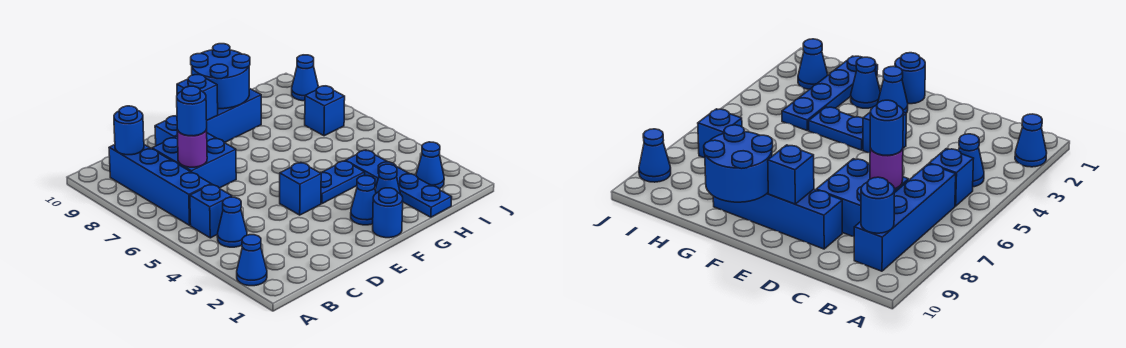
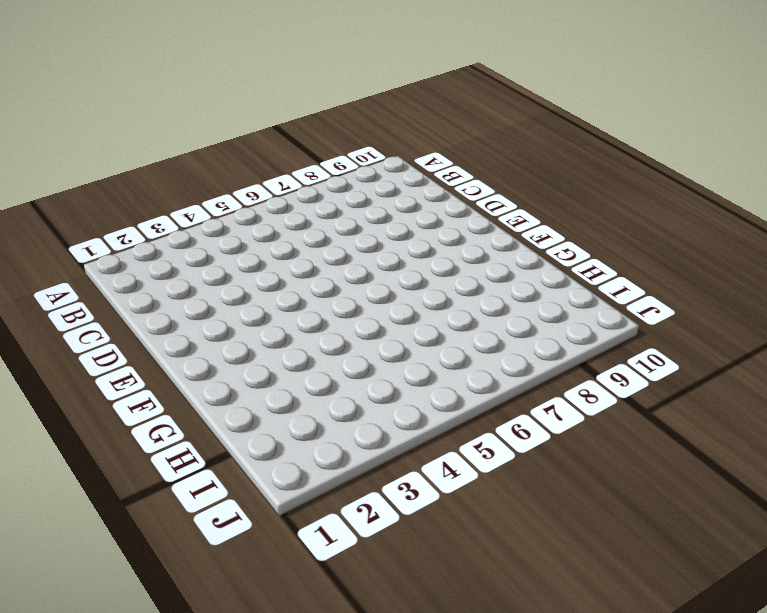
none -> blue cone A2 level 1
none -> blue cone B4 level 1
none -> blue brick B5 level 1

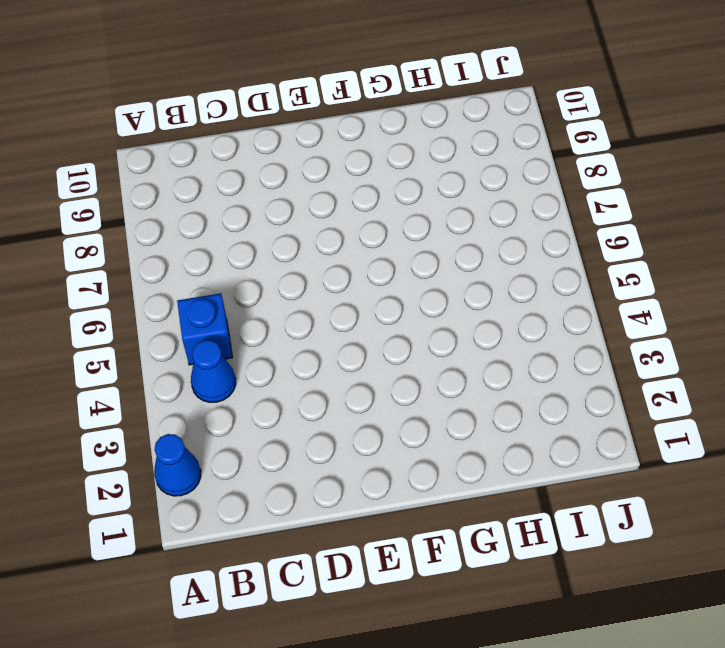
none -> blue brick B6:B9 level 1
none -> blue brick C7:D8 level 1
none -> blue brick D9:G9 level 1

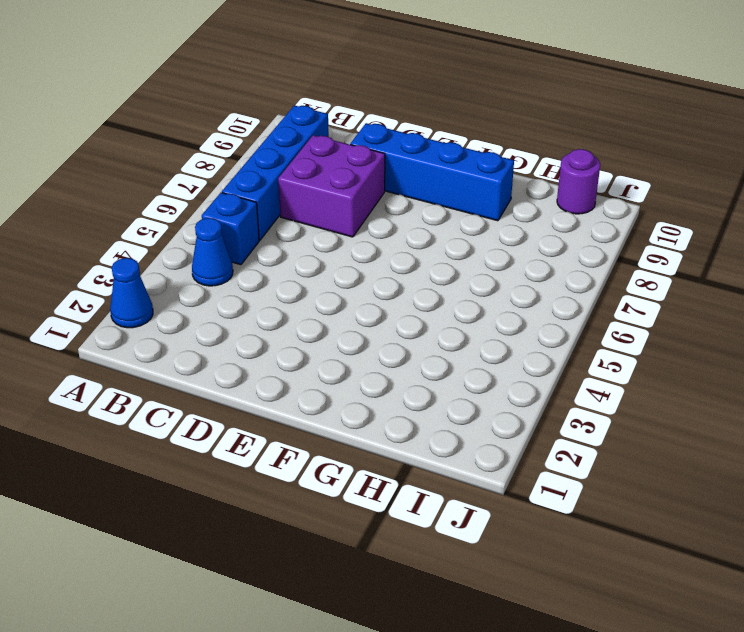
purple brick C7:D8 level 1 -> blue brick C7:D8 level 1
purple round brick I10 level 1 -> purple round brick C7 level 2
none -> blue brick E4 level 1
none -> blue round brick F1 level 1
none -> blue cone F2 level 1

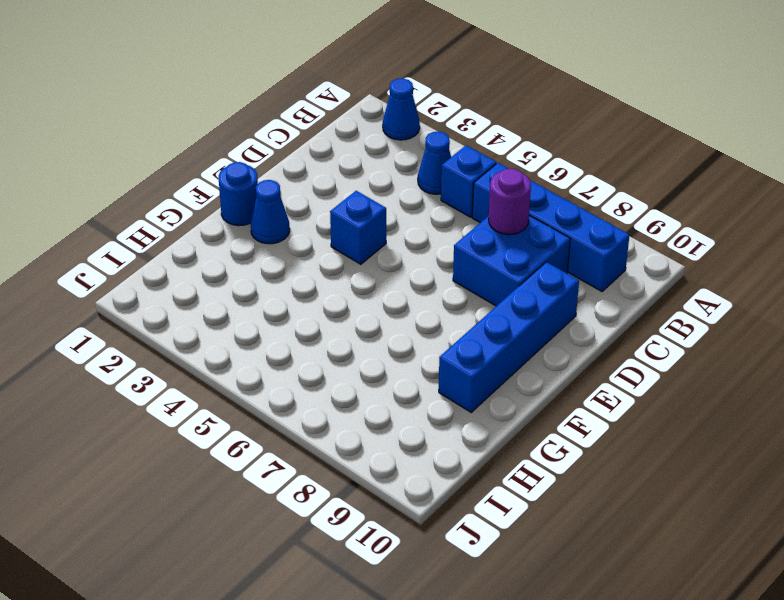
none -> blue plate F4:G4 level 1
none -> blue cone G2 level 1
none -> blue plate H1:H4 level 1

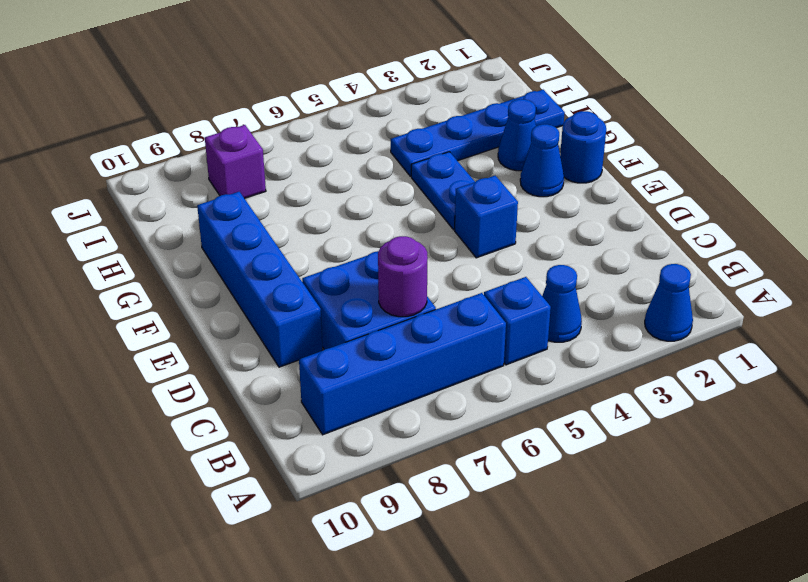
purple brick I8 level 1 -> none
none -> blue cone I2 level 1
none -> blue brick I7 level 1
none -> blue cone J9 level 1

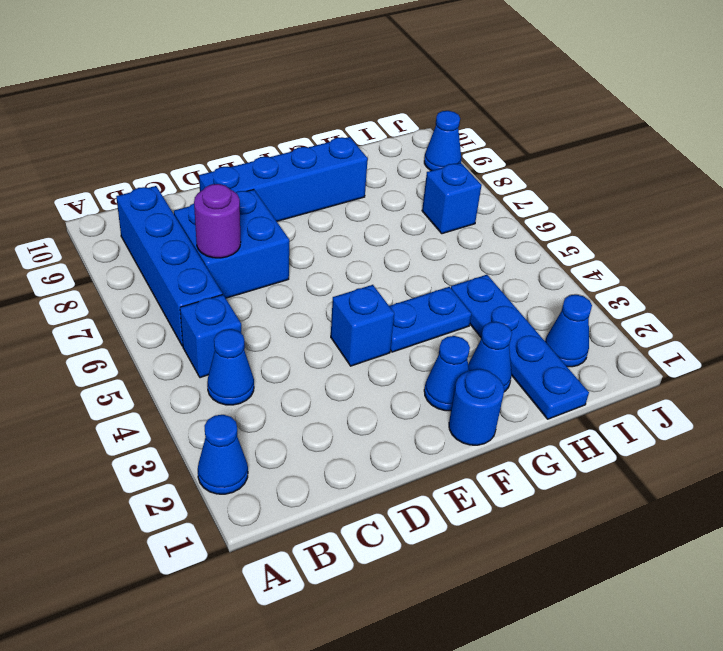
none -> blue round brick B9 level 2
none -> blue brick E9 level 2
none -> blue round brick F9:G10 level 2

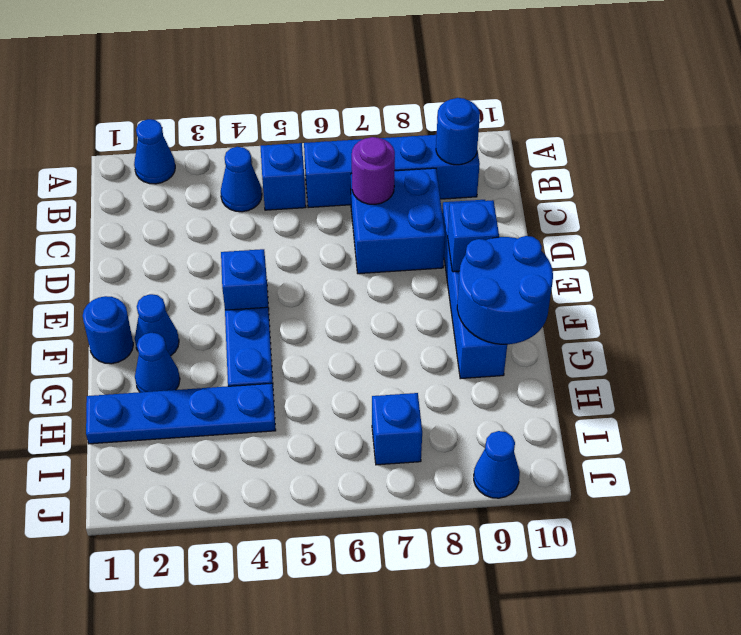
none -> blue cone I2 level 1
none -> blue round brick C7 level 3

